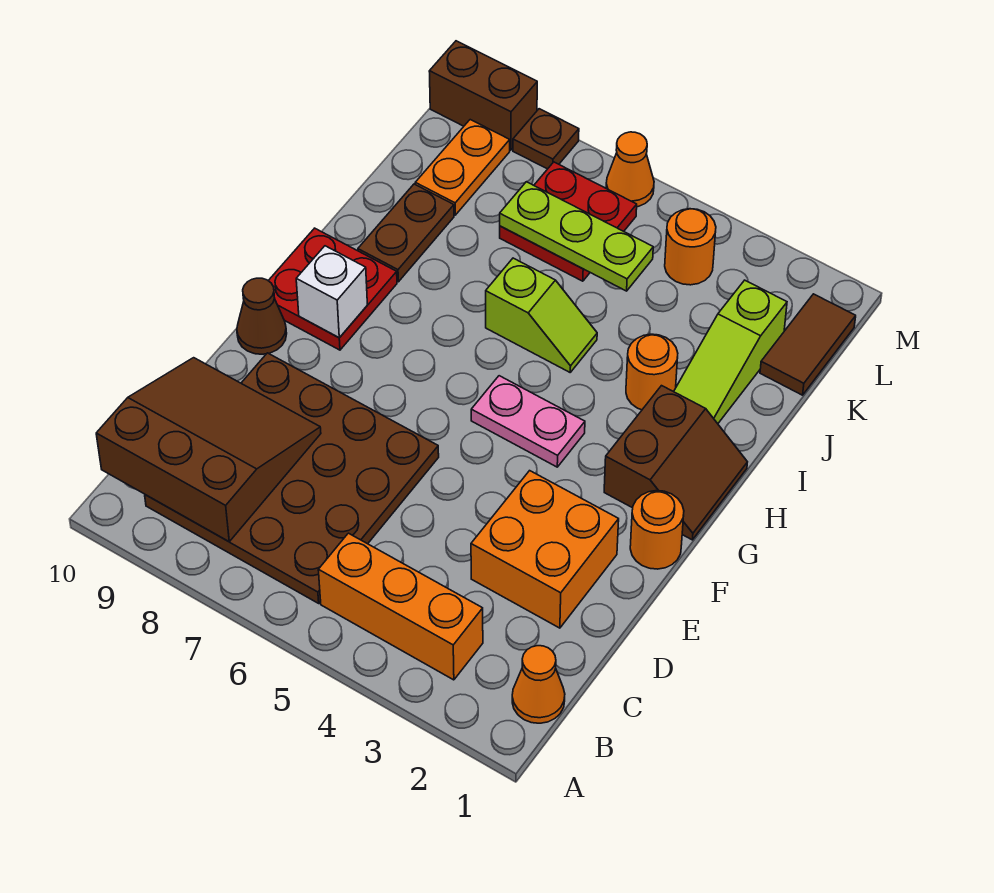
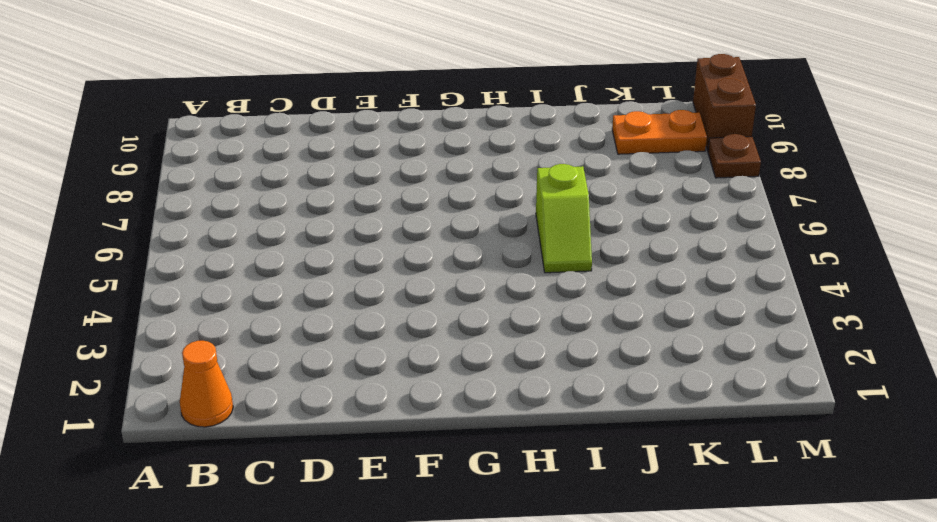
none -> orange brick B3:B5 level 1
none -> brown plate B6:E9 level 1
none -> orange brick D2:E3 level 1

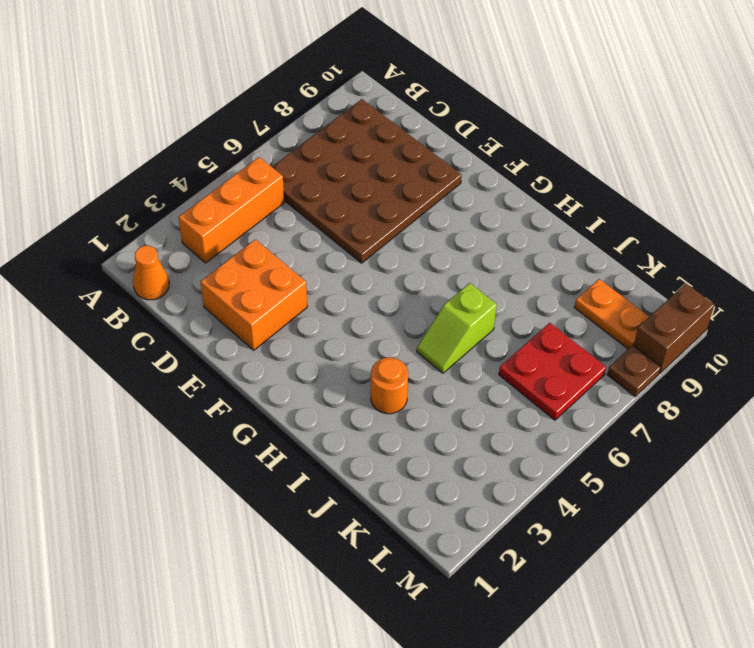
none -> orange round brick F1 level 1
none -> brown cone F10 level 1
none -> brown slope G1:H2 level 1 top 2

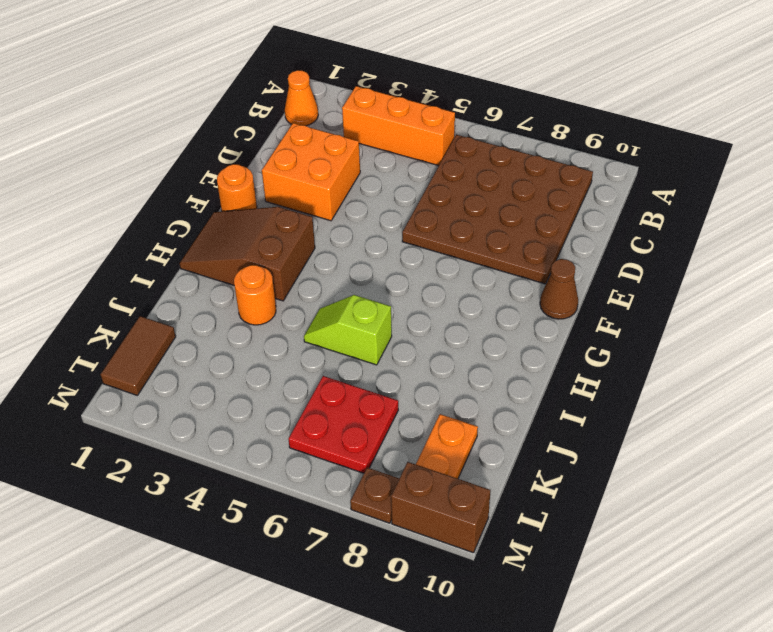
brown slope G1:H3 level 1 top 3 -> brown slope G1:H2 level 1 top 2
none -> pink plate G4:G5 level 1
none -> red plate G9:H10 level 1
none -> lime slope I2:K2 level 1 top K

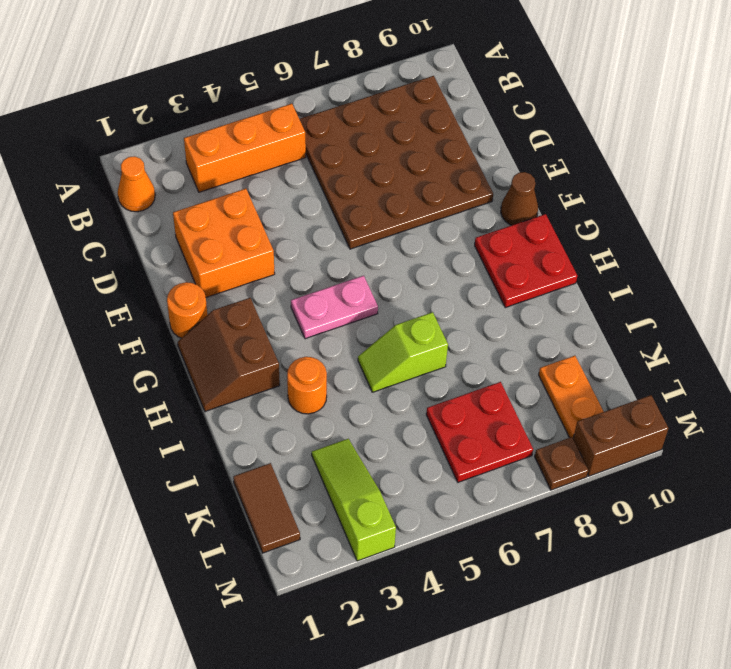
lime slope K3:M3 level 1 top M -> lime slope I2:K2 level 1 top K
none -> brown plate I9:J9 level 1
none -> orange round brick L4 level 1
none -> orange cone M6 level 1

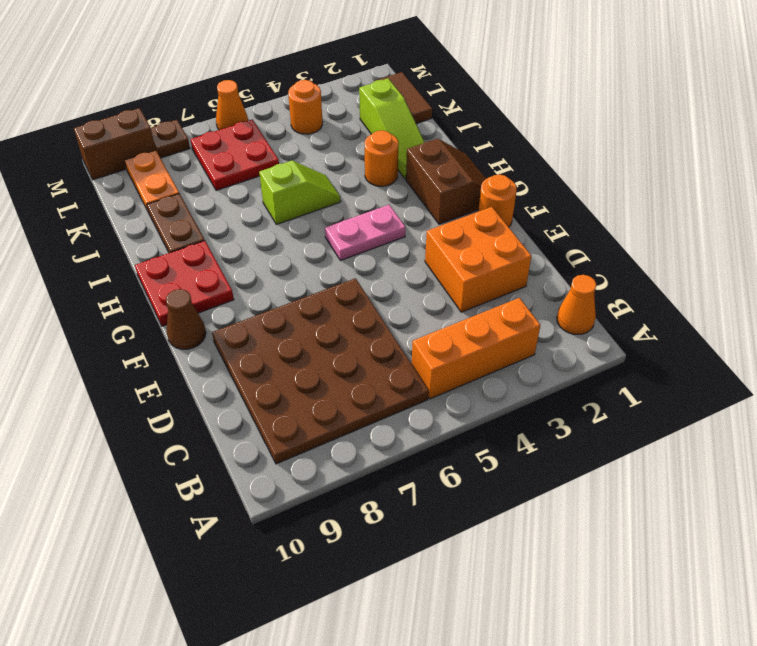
none -> brown slope B8:D10 level 2 top B
none -> white brick G9 level 2
none -> lime plate K5:K7 level 2

